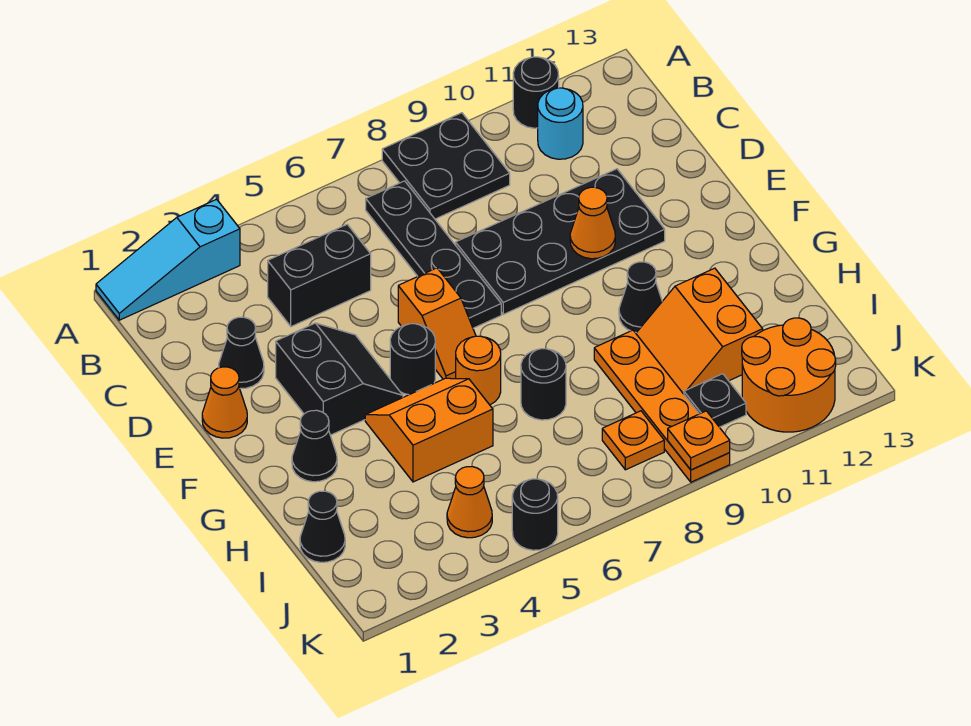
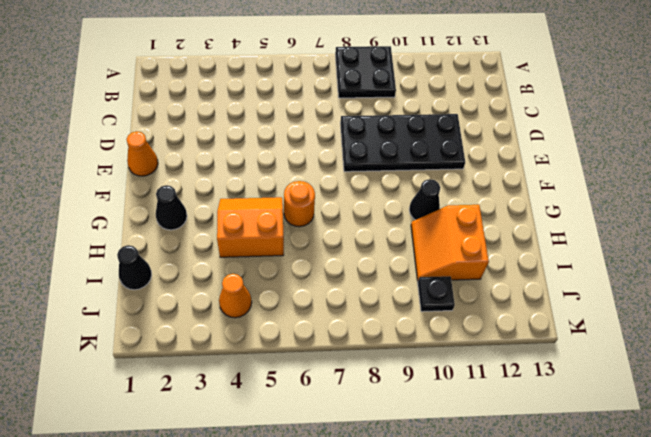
none -> cyan slope A1:A3 level 1 top 3
none -> black round brick A11 level 1
none -> black plate B7:E7 level 1

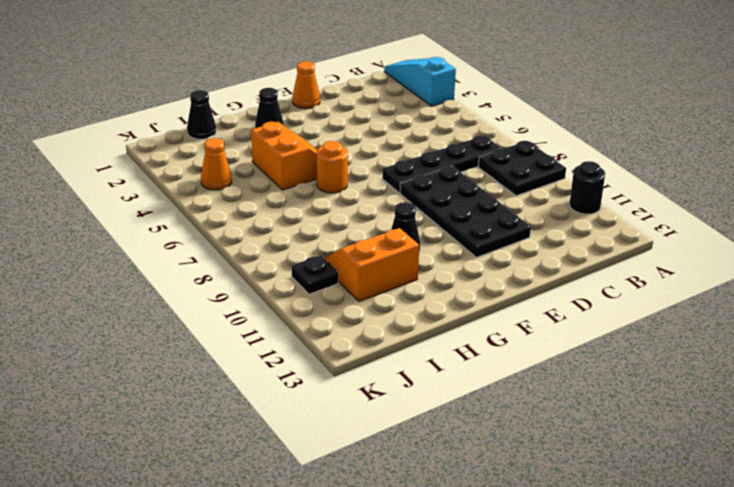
none -> cyan round brick B11 level 1
none -> black brick C4:C5 level 1
none -> black cone D2 level 1

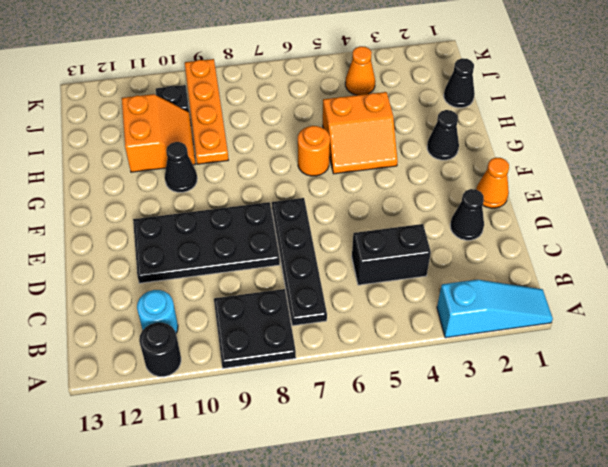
none -> black slope E3:F4 level 1 top 3
none -> orange slope E6:F6 level 1 top E
none -> black round brick F5 level 1

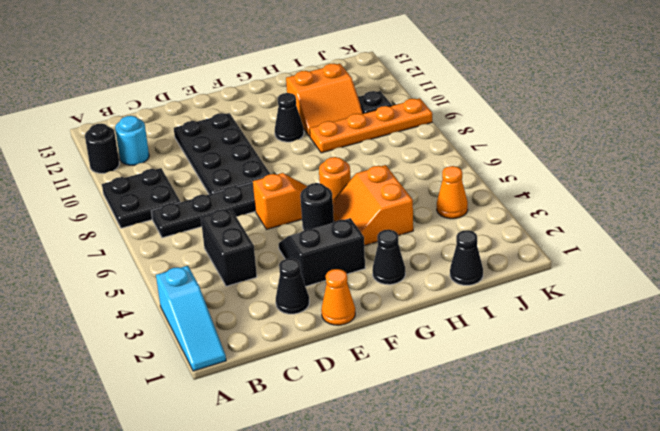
none -> black round brick H7 level 1
none -> orange plate J8 level 1
none -> orange round brick J11:K12 level 1

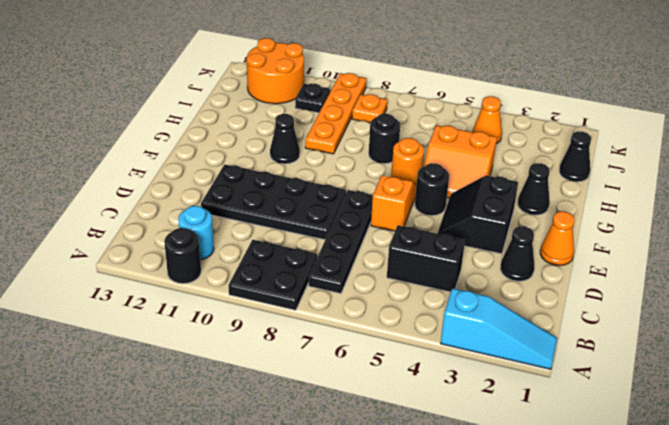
none -> orange slope H10:I11 level 1 top 11
none -> black round brick K5 level 1
none -> orange cone E10 level 2

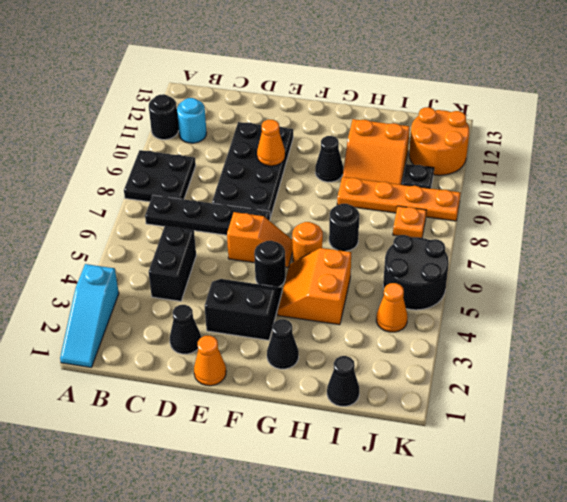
black round brick J5:K6 level 1 -> black round brick K5 level 1
none -> orange plate K9 level 2

